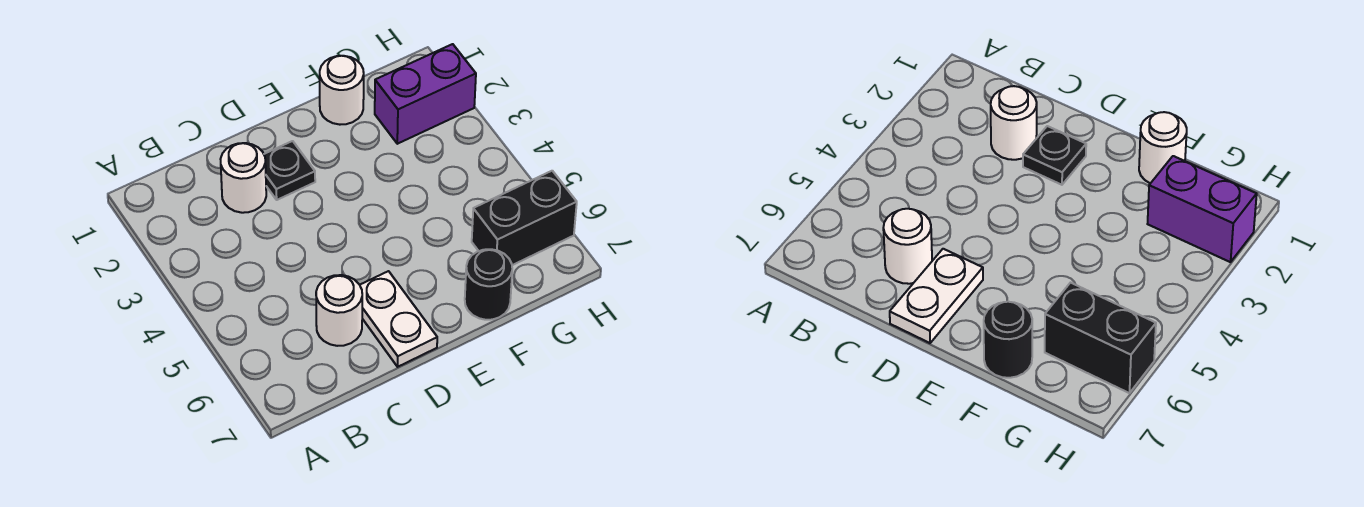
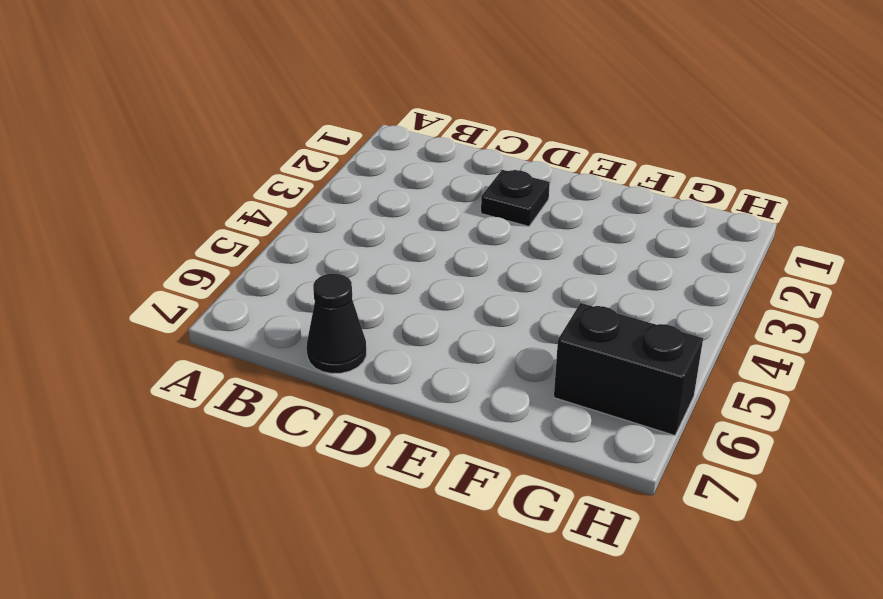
black cone C7 level 1 -> none
none -> white round brick C2 level 1
none -> white round brick C6 level 1

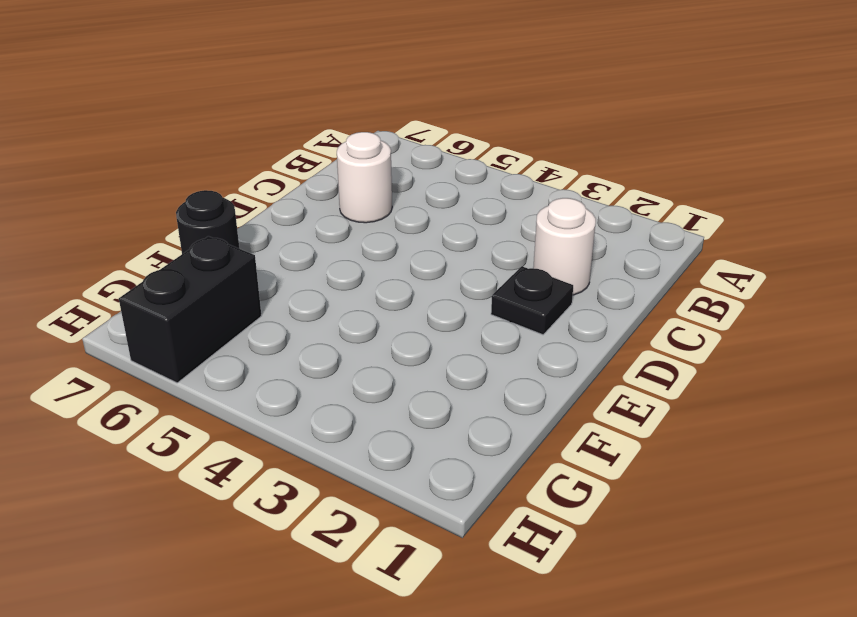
none -> white plate D6:D7 level 1
none -> white round brick F1 level 1

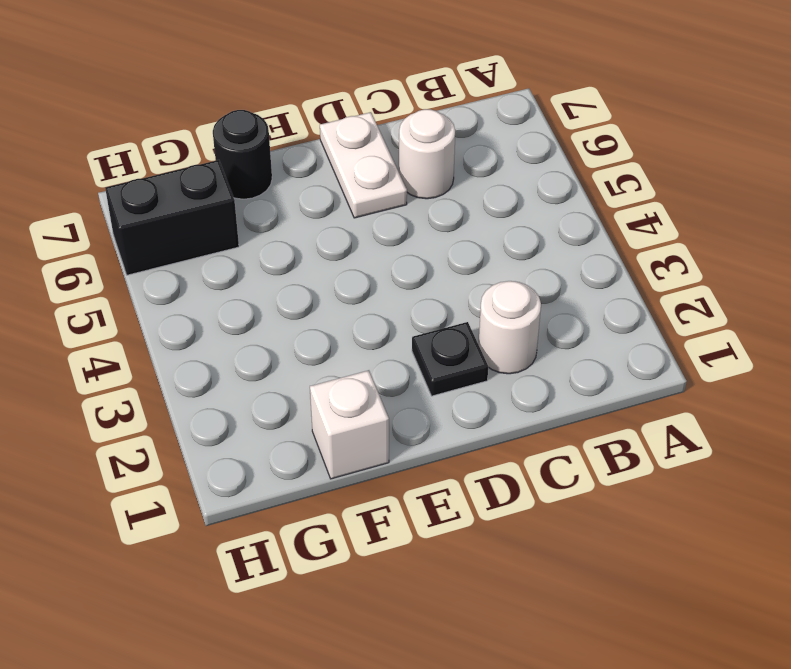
white brick F1 level 1 -> white round brick F1 level 1
none -> purple brick G2:H2 level 1

